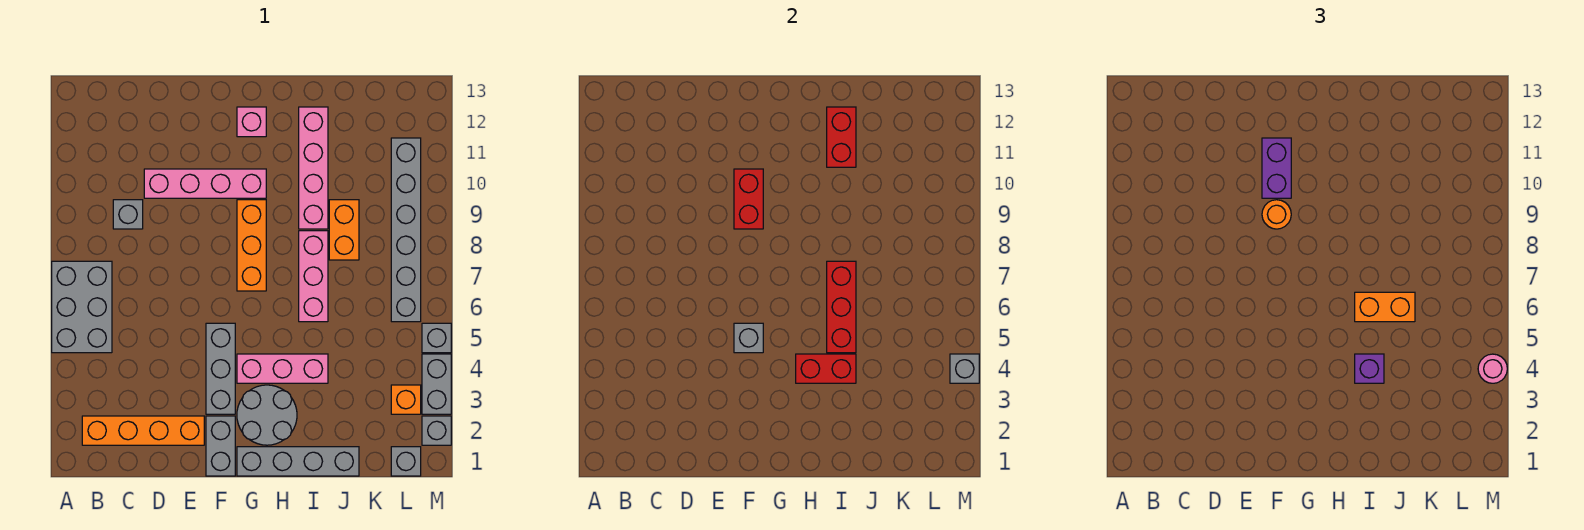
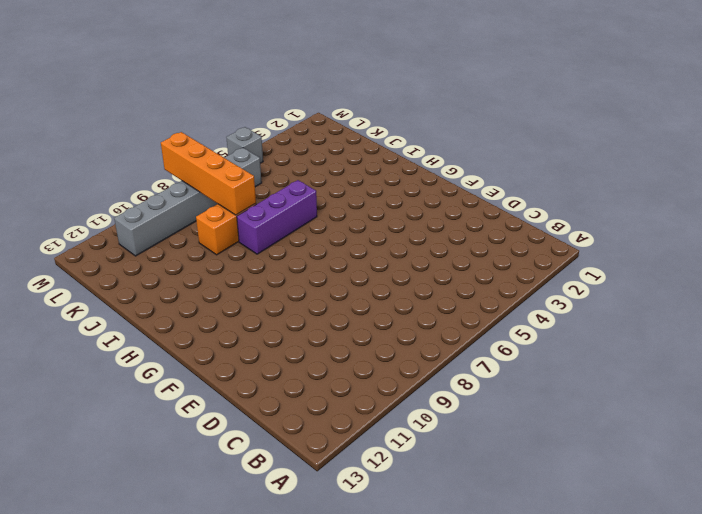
purple brick I6:I8 level 1 -> pink brick I6:I8 level 1
orange brick J8:M8 level 2 -> orange brick B2:E2 level 1
none -> grey brick A5:B7 level 1
none -> grey brick C9 level 1
none -> pink brick D10:G10 level 1
none -> grey brick F1:F2 level 1

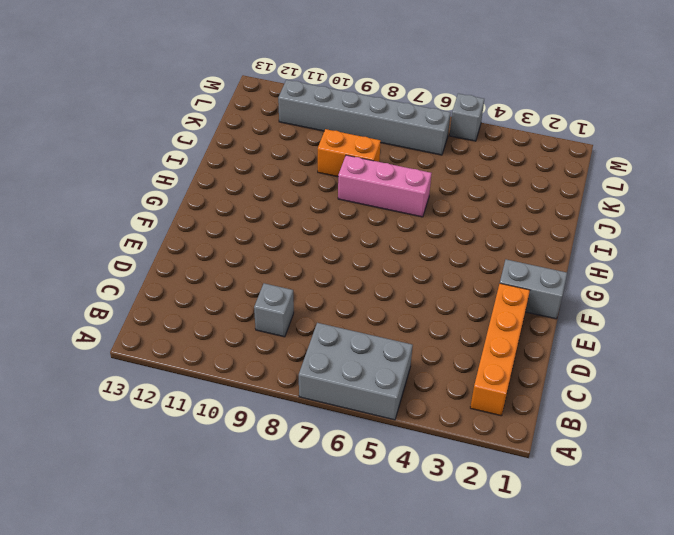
none -> pink brick D10:G10 level 1
none -> grey brick F3:F5 level 1
none -> grey brick G1:J1 level 1
none -> grey round brick G2:H3 level 1

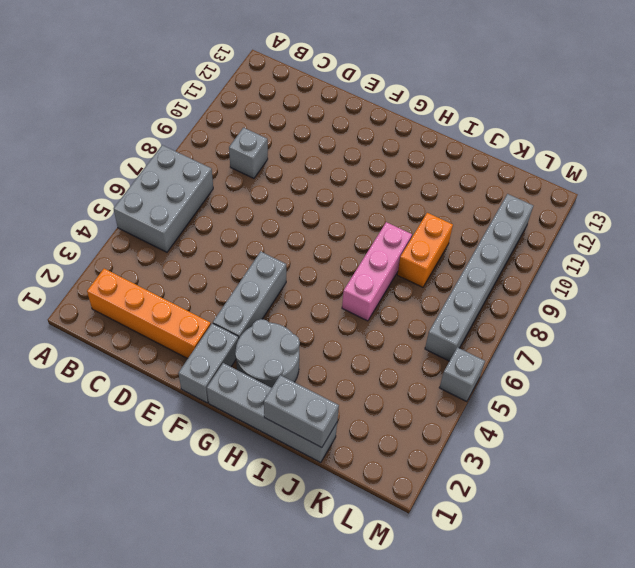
grey brick I1:J1 level 2 -> grey brick M3:M4 level 1
none -> pink brick D10:G10 level 1
none -> pink brick G4:I4 level 1
none -> orange brick G7:G9 level 1
none -> pink brick G12 level 1

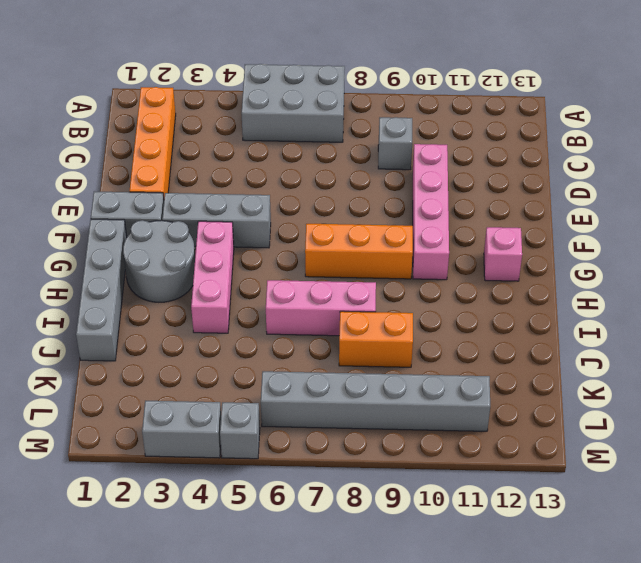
none -> pink brick I9:I12 level 1
none -> grey brick L1 level 1
none -> orange brick L3 level 1
none -> grey brick M2 level 1

